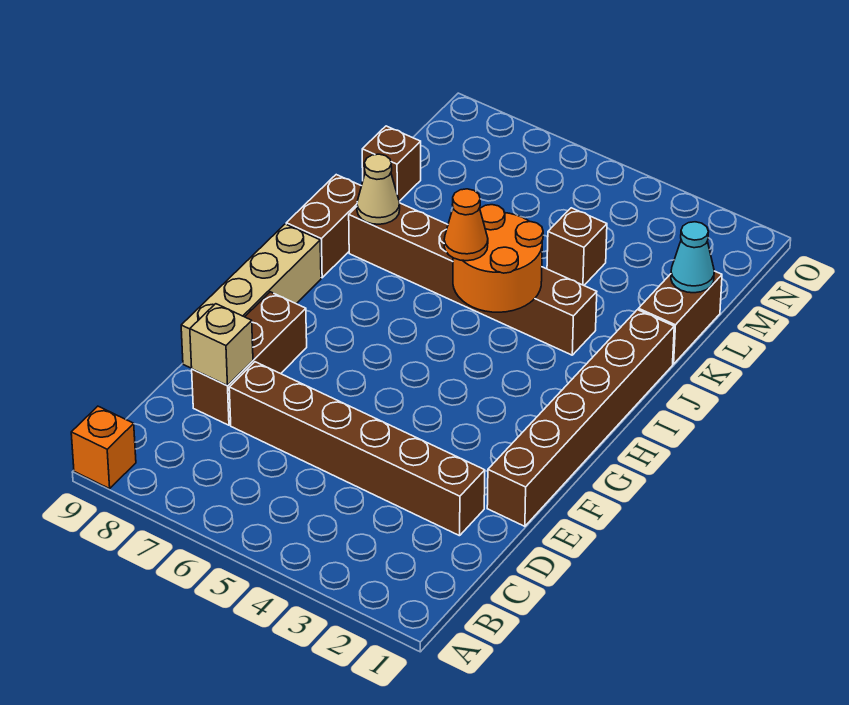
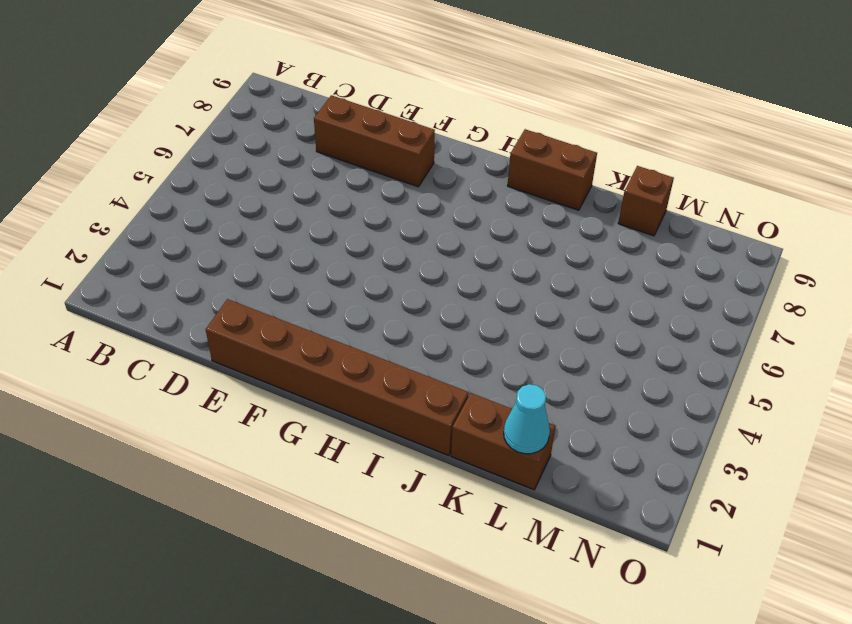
none -> orange brick A9 level 1
none -> brown brick D2:D7 level 1
none -> tan brick E9:H9 level 1

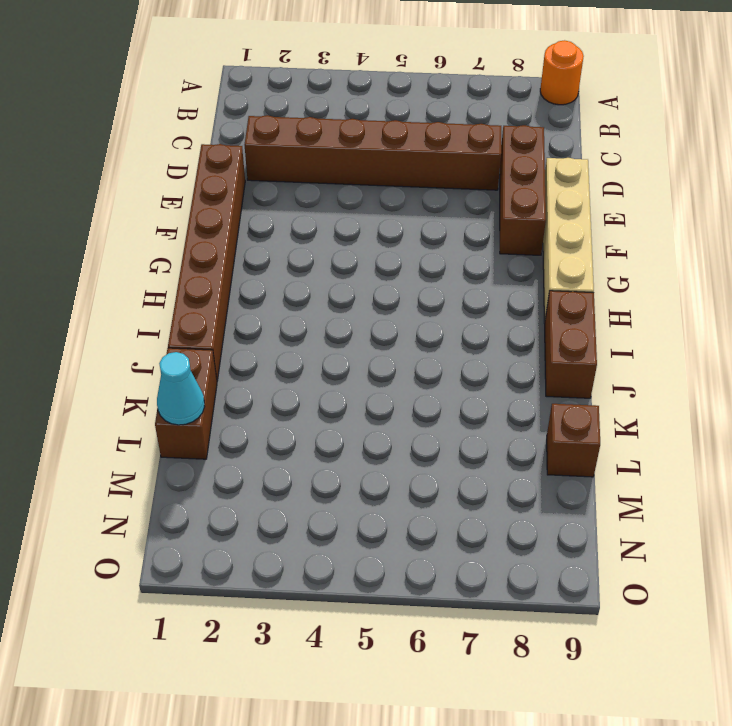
orange round brick A9 level 1 -> orange brick A9 level 1
none -> brown brick J3:J8 level 1
none -> brown brick L4 level 1
none -> tan brick D8 level 2

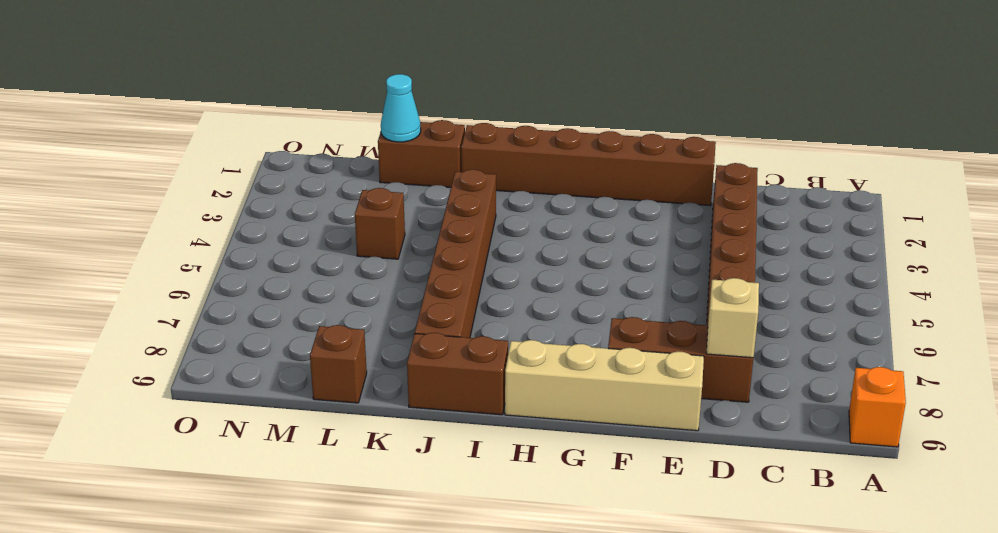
none -> orange round brick I4:J5 level 2
none -> tan cone J8 level 2
none -> orange cone I5 level 3

